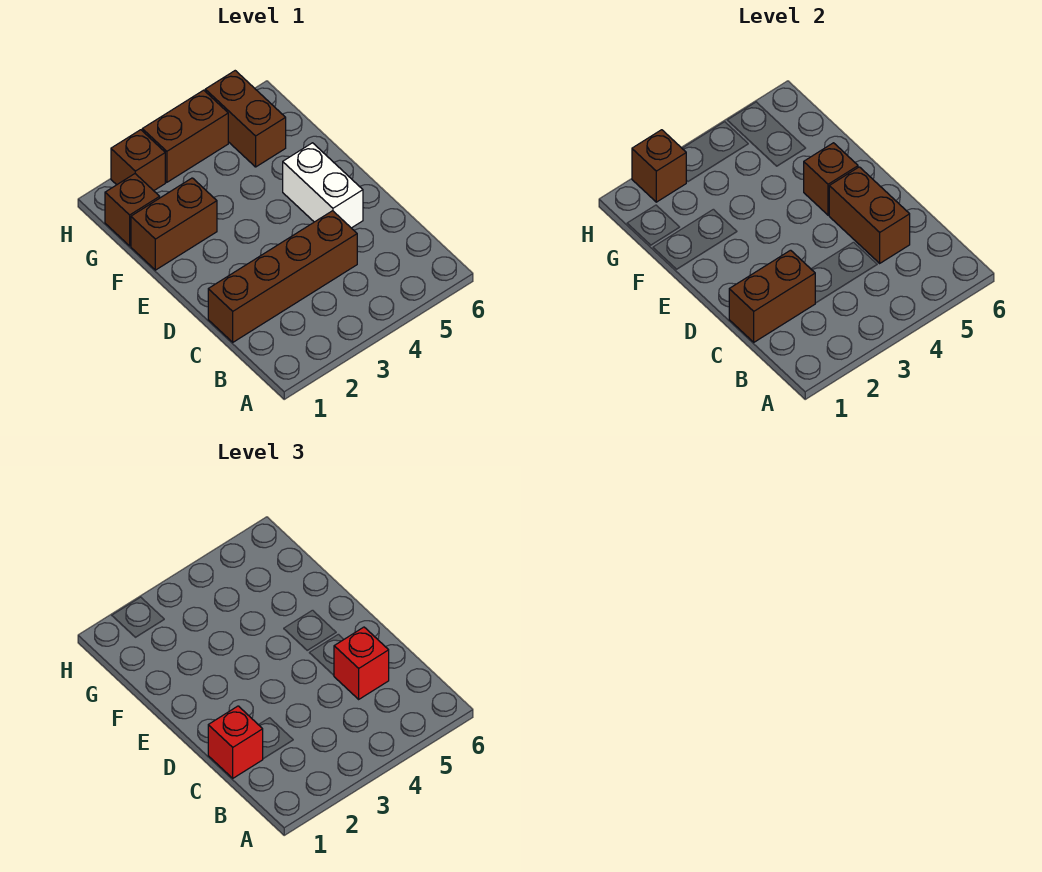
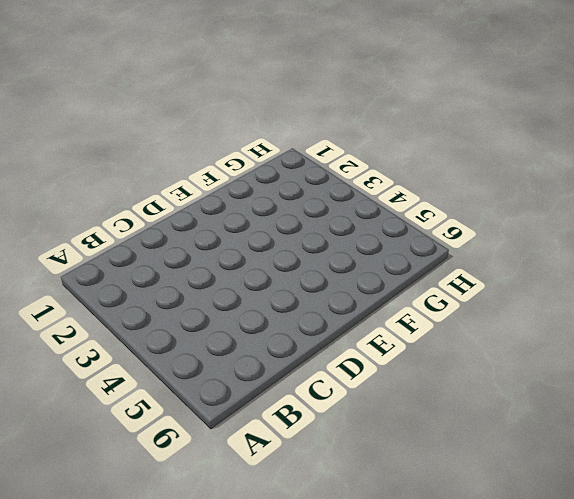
none -> brown brick C1:C4 level 1
none -> white brick D5:E5 level 1
none -> brown brick F1:F2 level 1

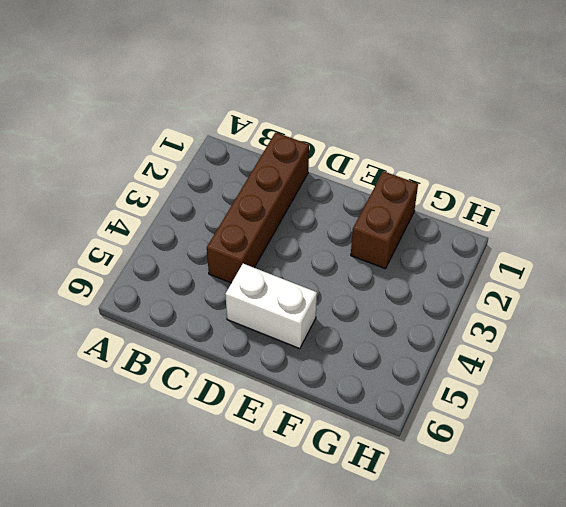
none -> brown brick G1 level 1
none -> brown brick G5:H5 level 1
none -> brown brick H2 level 1

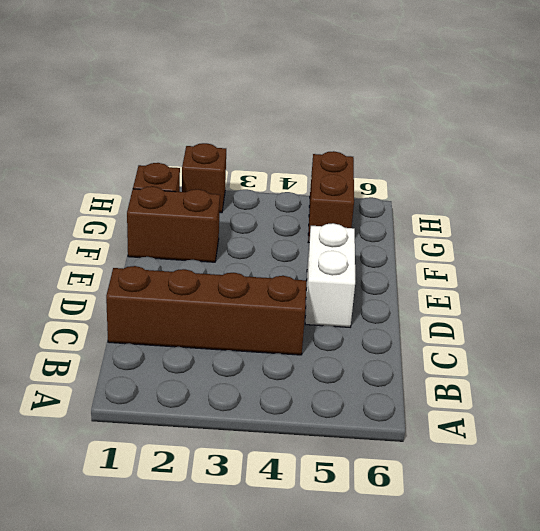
none -> brown brick H3:H4 level 1
none -> brown brick C1:C2 level 2
none -> brown brick C5:D5 level 2

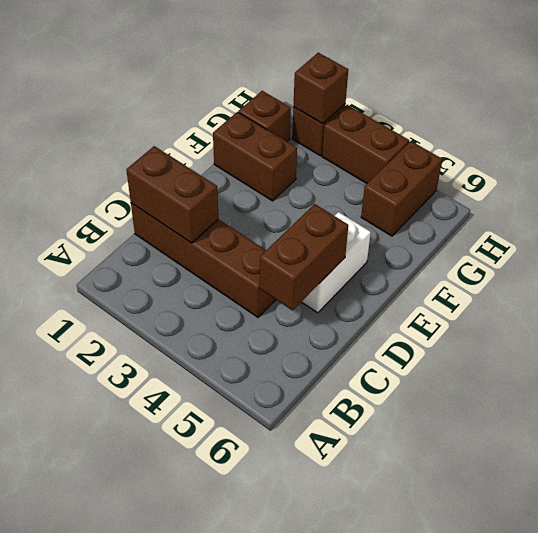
none -> brown brick E5 level 2
none -> red brick C1 level 3
none -> red brick C5 level 3

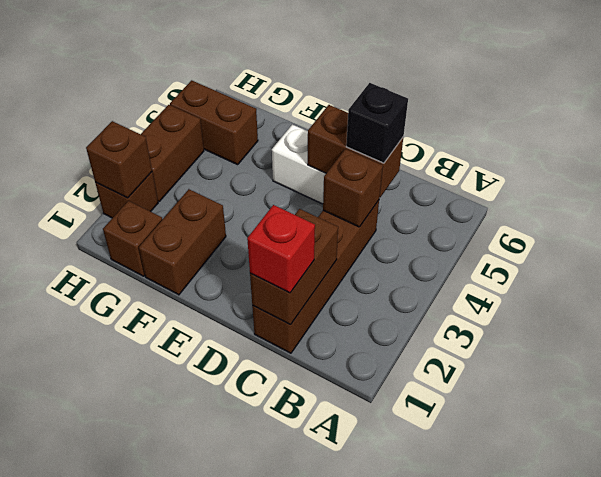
brown brick C4 level 2 -> brown brick E5 level 2
black brick C5 level 3 -> red brick C5 level 3

